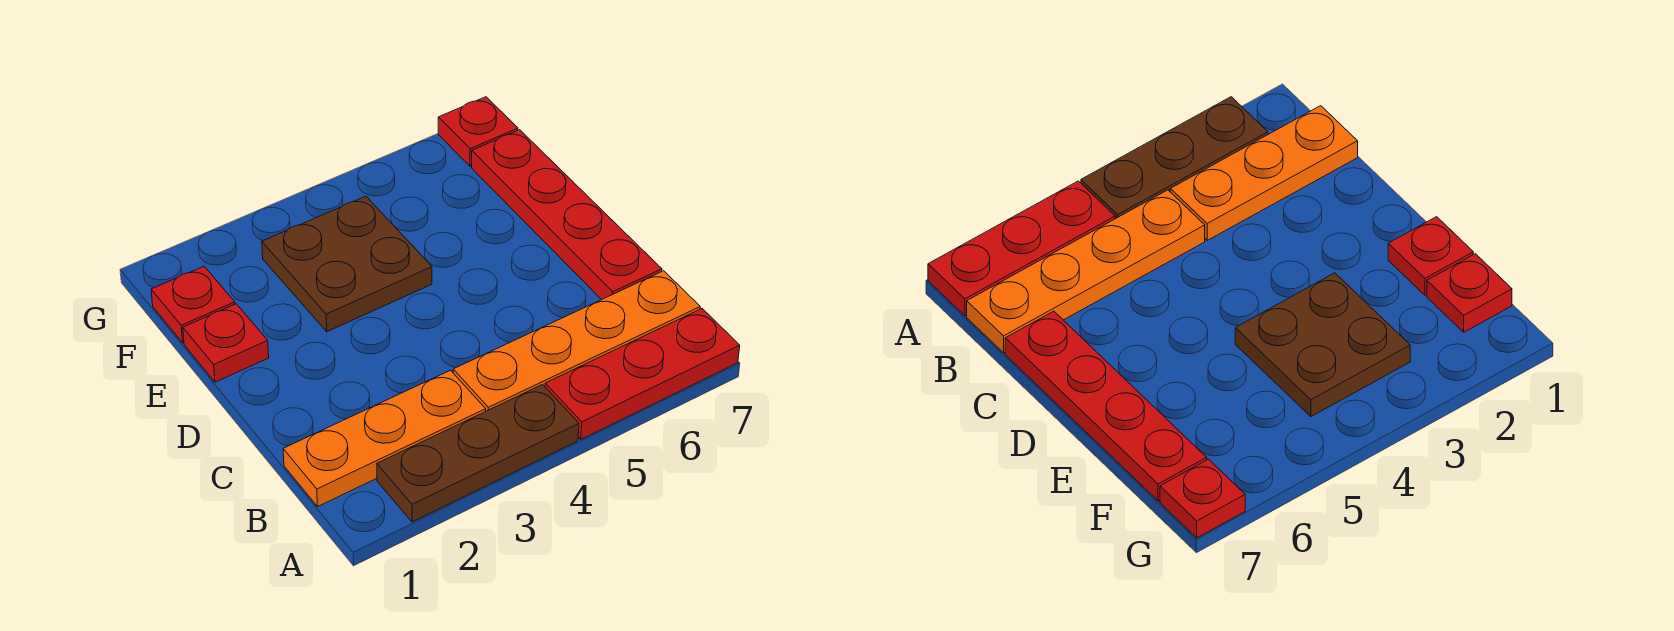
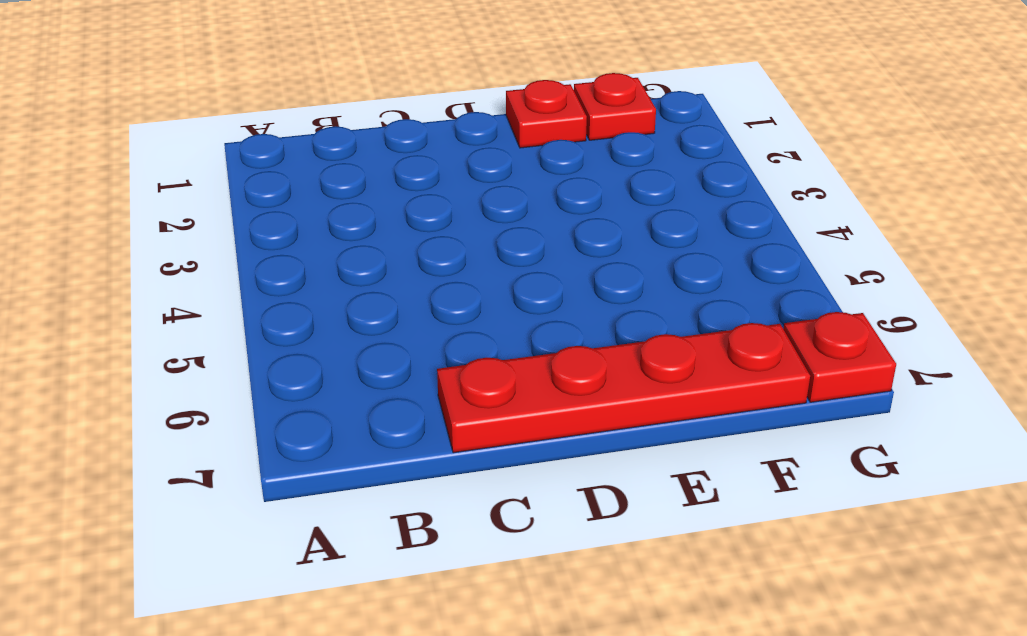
none -> brown plate A2:A4 level 1
none -> red plate A5:A7 level 1

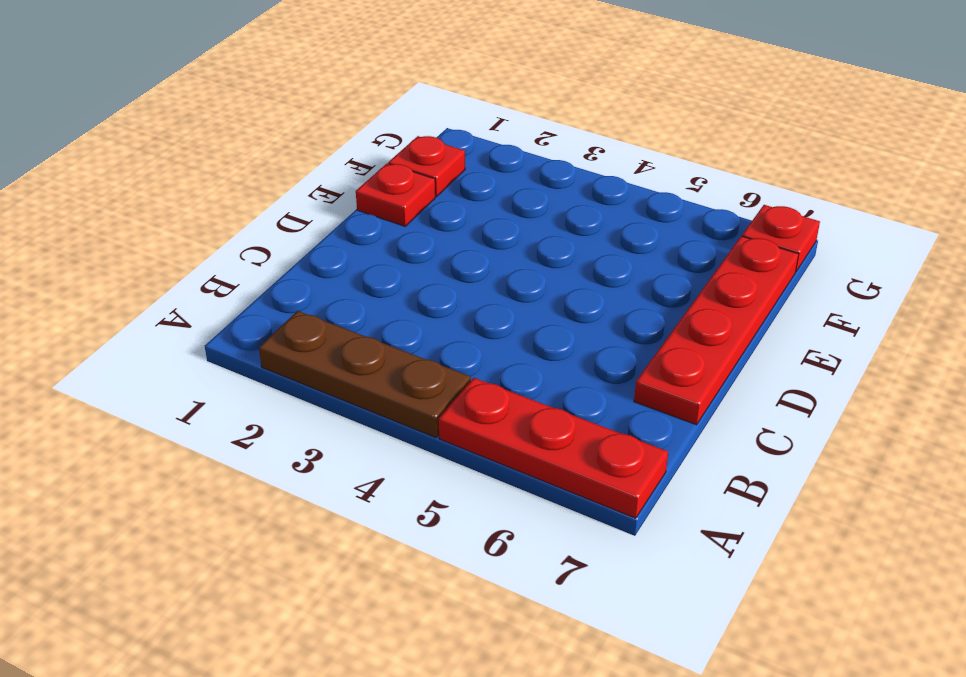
none -> orange plate B1:B3 level 1
none -> orange plate B4:B7 level 1

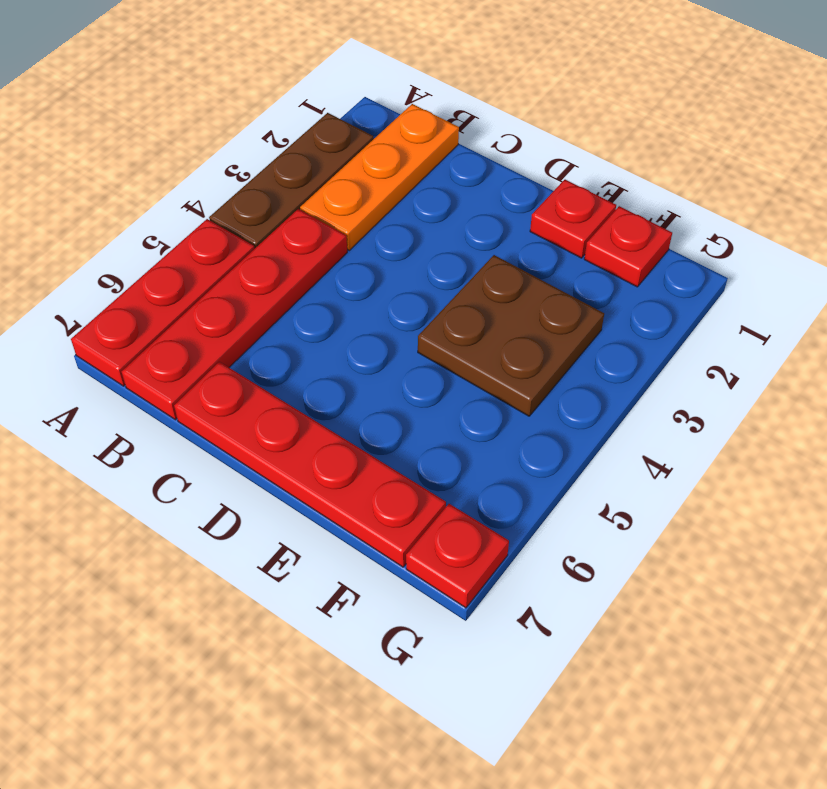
red plate B4:B7 level 1 -> orange plate B4:B7 level 1

